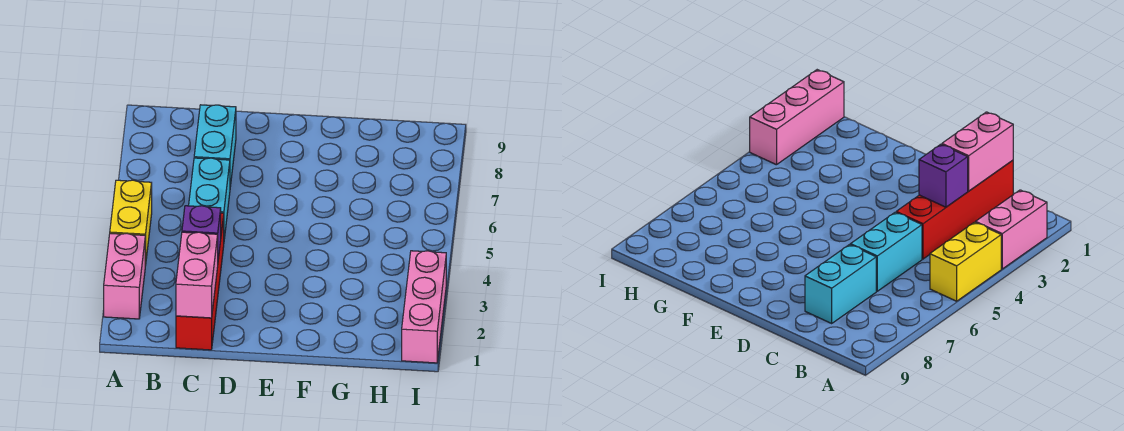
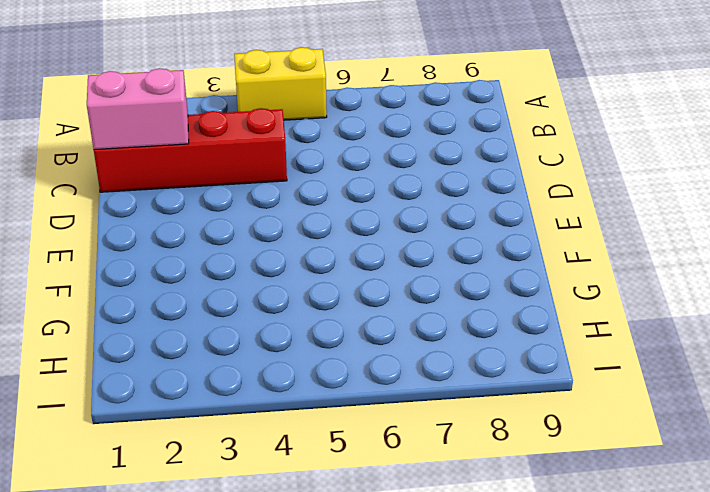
none -> pink brick A2:A3 level 1
none -> cyan brick C5:C6 level 1

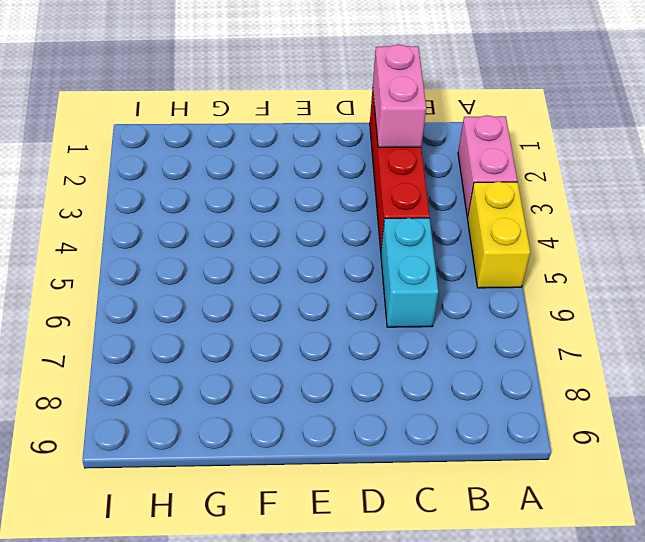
none -> cyan brick C7:C8 level 1
none -> pink brick I1:I3 level 1

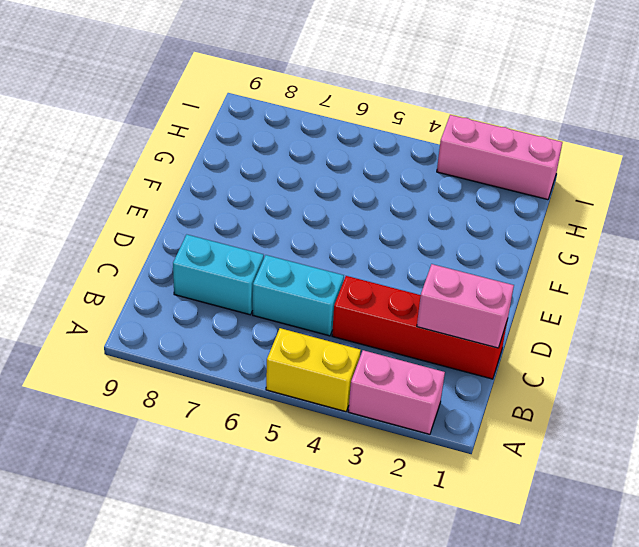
none -> purple brick C3 level 2

